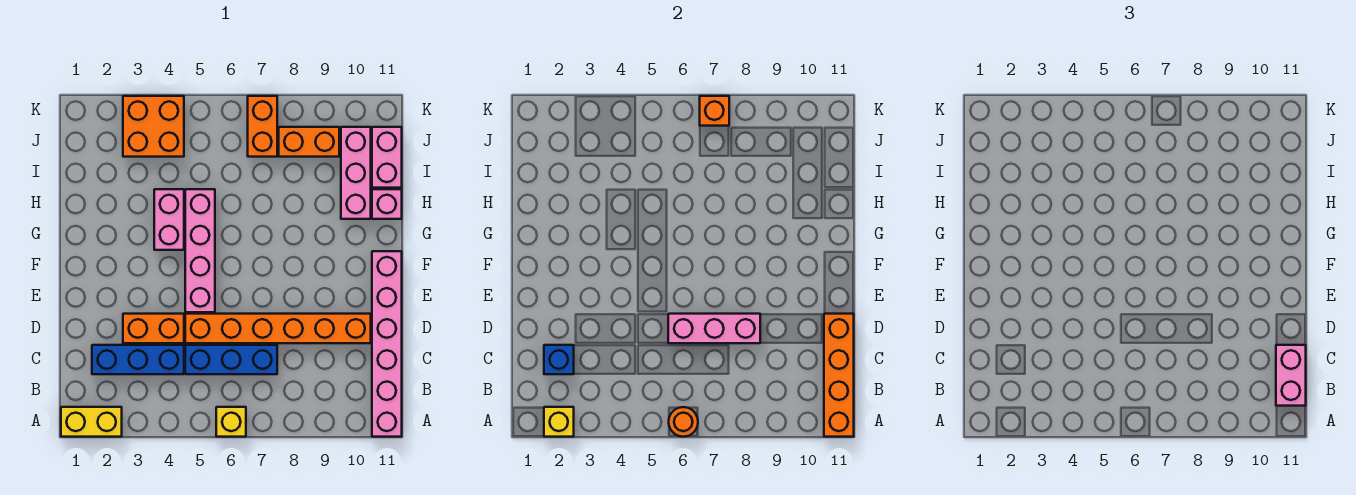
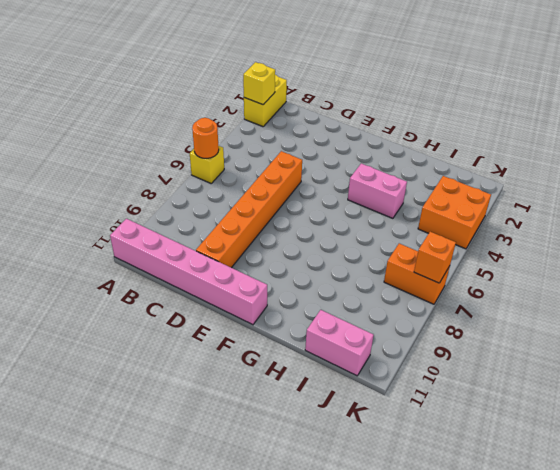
none -> blue brick C2:C4 level 1
none -> blue brick C5:C7 level 1
none -> orange brick D3:D4 level 1

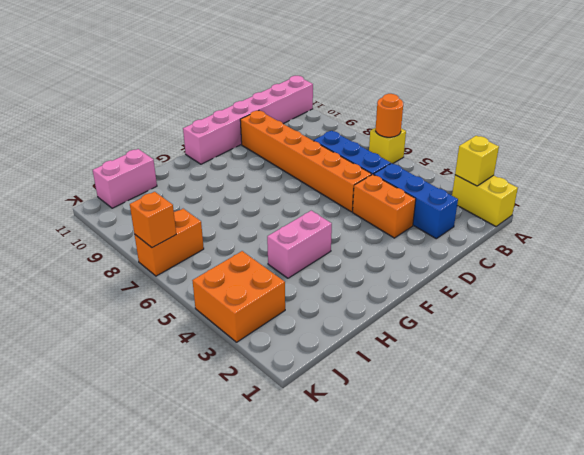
none -> pink brick E5:H5 level 1
none -> pink brick H10:J10 level 1
none -> pink brick H11 level 1

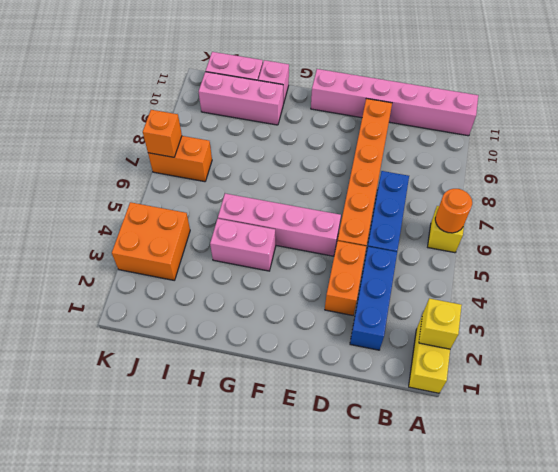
none -> orange brick J8:J9 level 1
none -> orange brick A11:D11 level 2
none -> blue brick C2 level 2

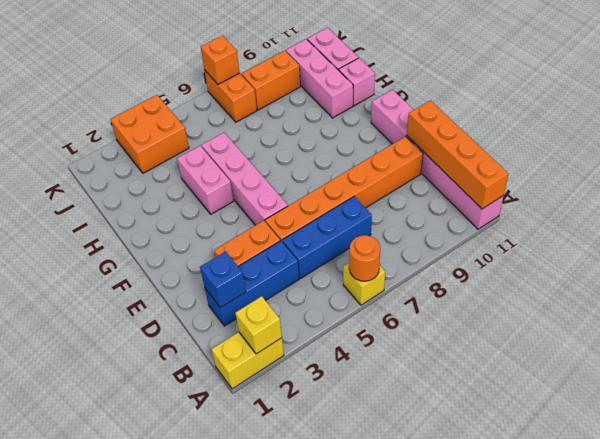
none -> pink brick D6:D8 level 2
none -> pink brick B11:C11 level 3

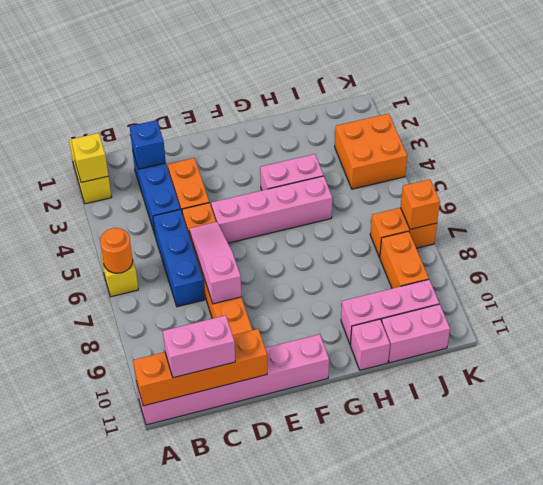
pink slope D6:D8 level 2 top 8 -> pink brick D6:D8 level 2

